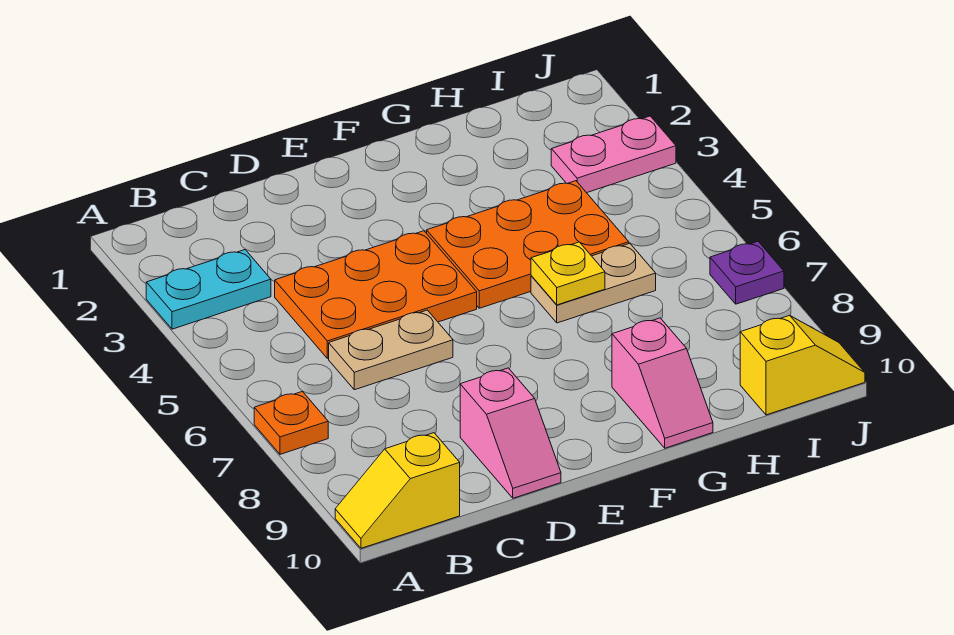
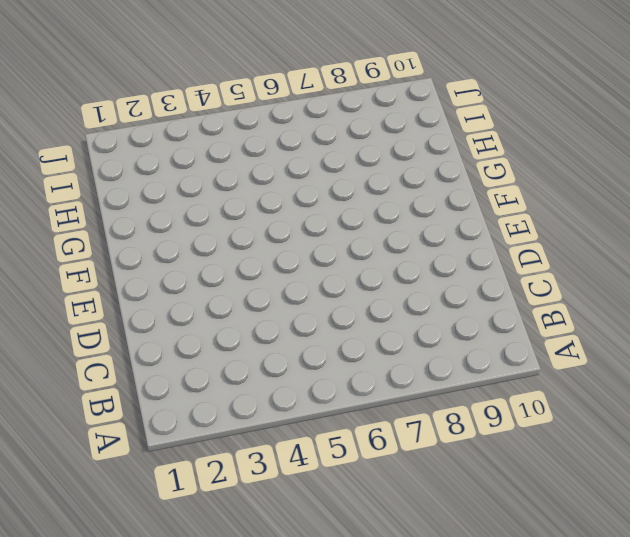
none -> cyan plate A3:B3 level 1
none -> orange plate A7 level 1
none -> yellow slope A10:B10 level 1 top B

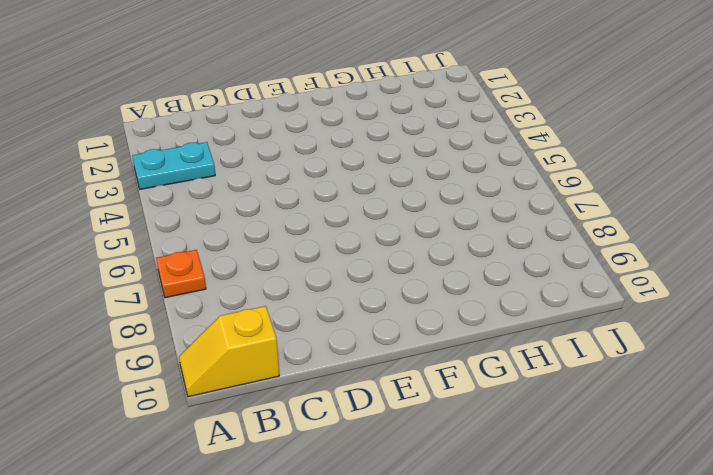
none -> orange plate C4:E5 level 1
none -> tan plate C6:D6 level 1
none -> pink slope D9:D10 level 1 top 9

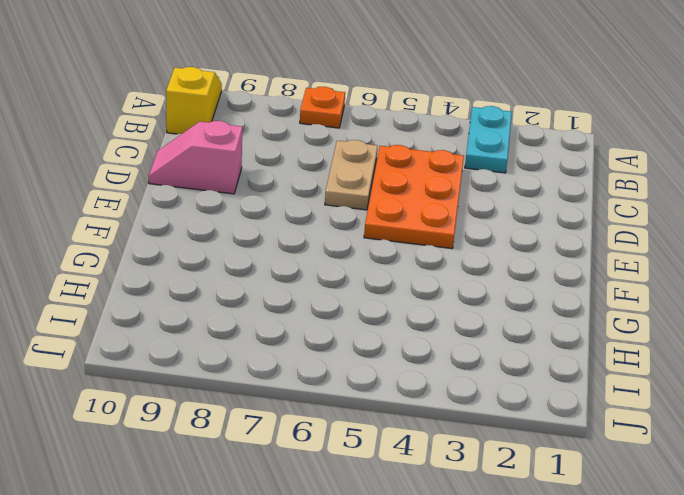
none -> orange plate F4:H5 level 1
none -> tan plate G6:H6 level 1
none -> pink slope G9:G10 level 1 top 9

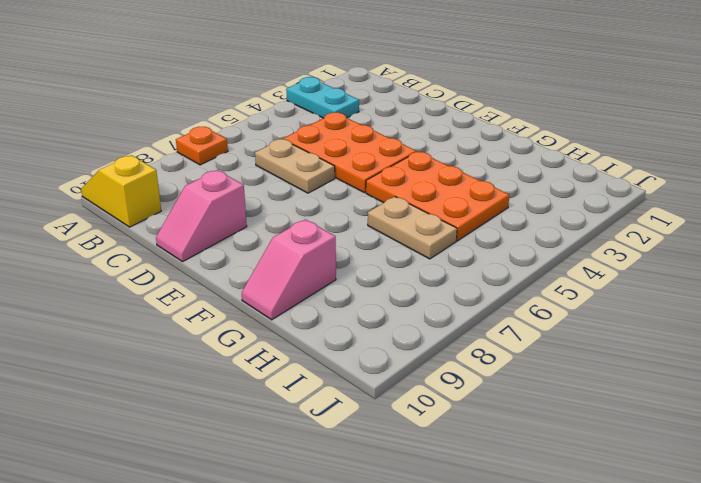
none -> pink plate I3:J3 level 1
none -> yellow slope I10:J10 level 1 top I
none -> purple plate J7 level 1

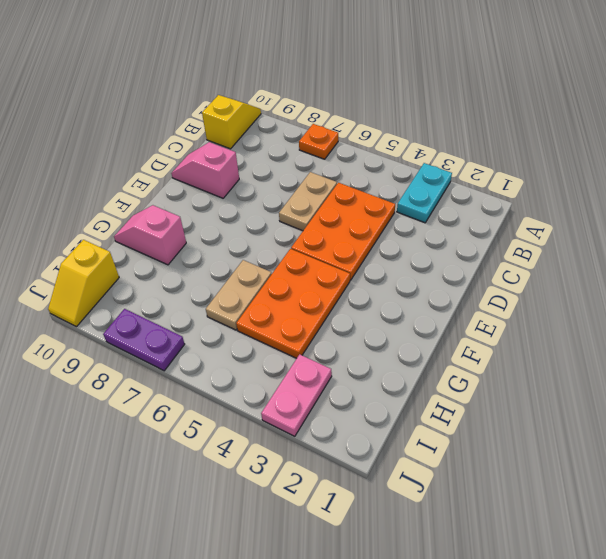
purple plate J7:J8 level 1 -> purple plate J7 level 1
none -> yellow plate G6 level 2

